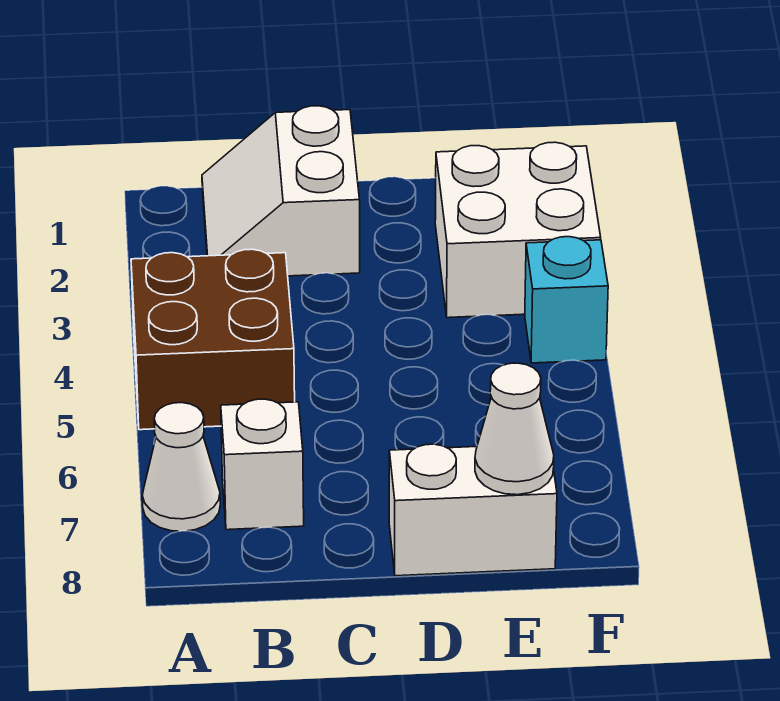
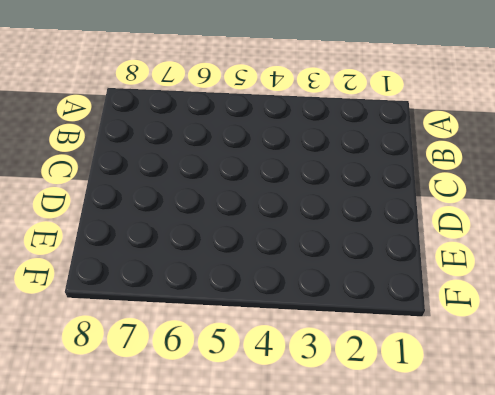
none -> brown brick A4:B5 level 1
none -> white cone A7 level 1

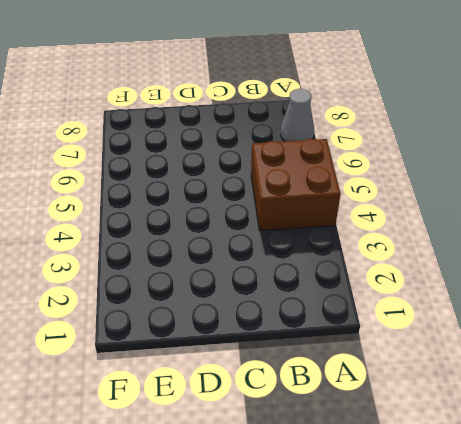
grey cone A7 level 1 -> white cone A7 level 1
none -> white slope B1:C2 level 1 top C
none -> white brick B7 level 1

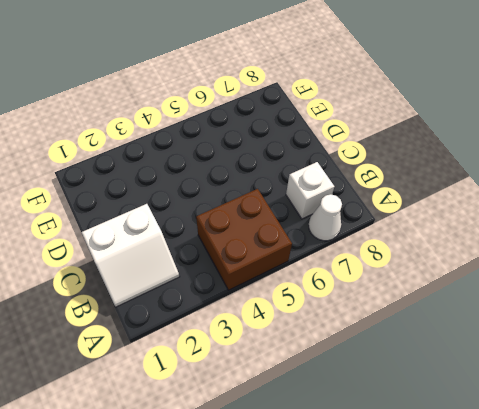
none -> white brick D8:E8 level 1
none -> white brick E2:F3 level 1

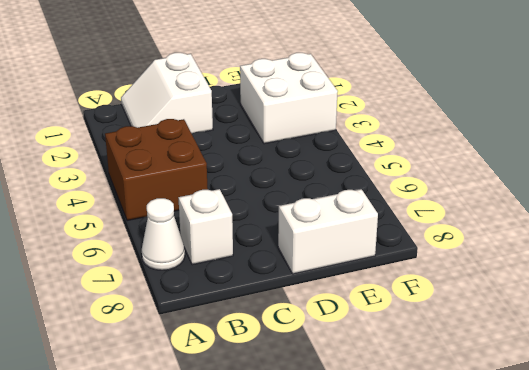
none -> cyan brick F4 level 1
none -> white cone E8 level 2

